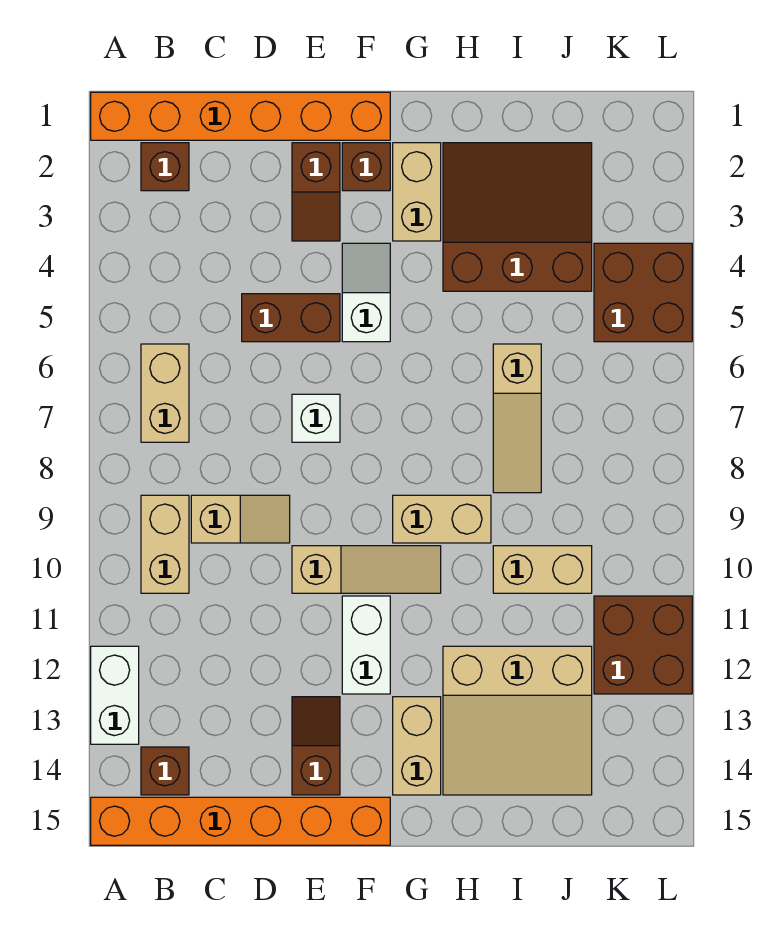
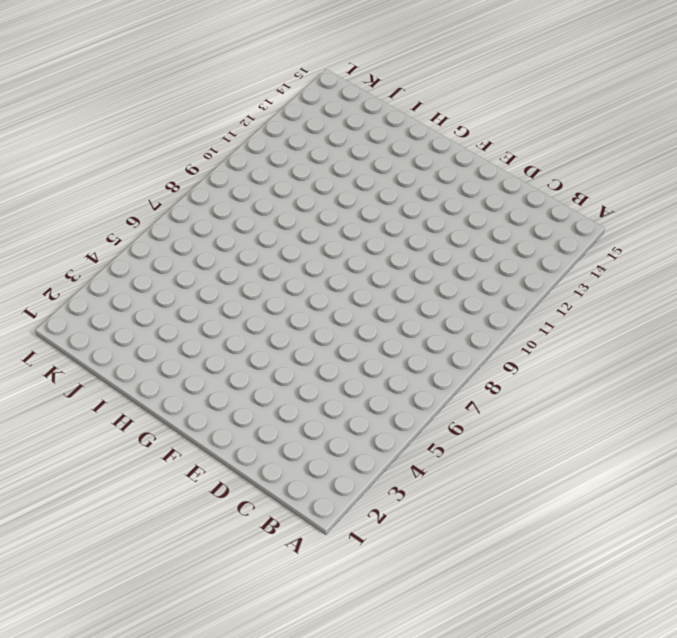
none -> orange brick A1:F1 level 1
none -> white brick A12:A13 level 1
none -> orange brick A15:F15 level 1

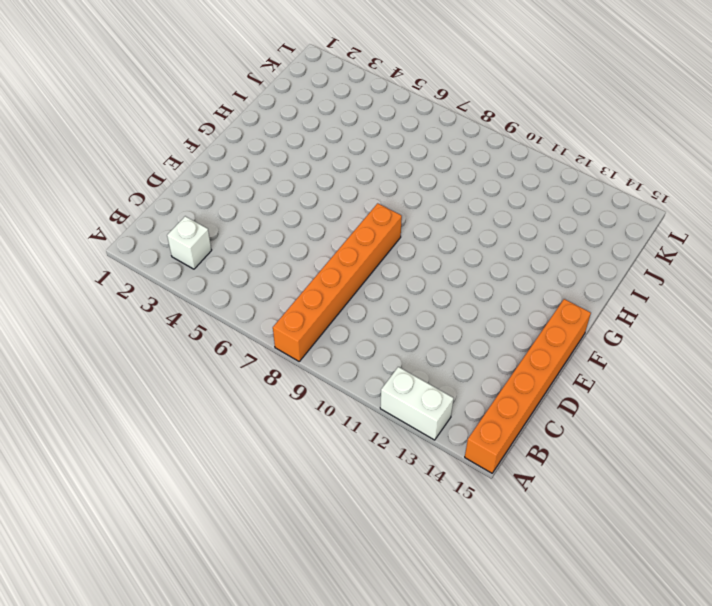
orange brick A8:F8 level 1 -> orange brick A1:F1 level 1
white brick B3 level 1 -> white brick E7 level 1
none -> brown brick B2 level 1
none -> tan brick B6:B7 level 1
none -> tan brick B9:B10 level 1

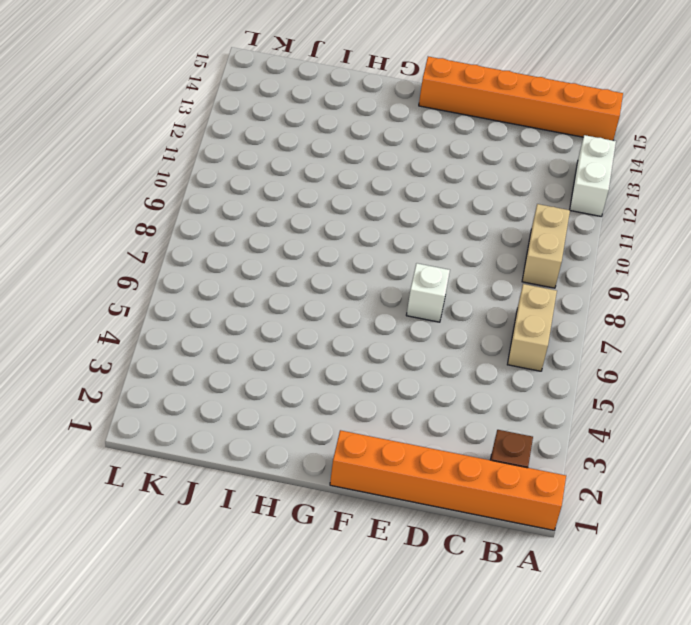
none -> brown brick B14 level 1
none -> tan slope C9:D9 level 1 top C
none -> brown brick D5:E5 level 1

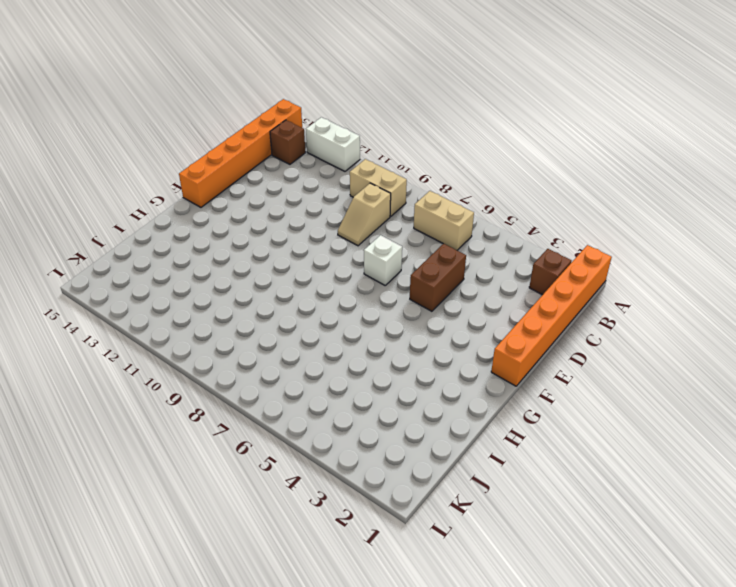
none -> brown slope E2:E3 level 1 top 2
none -> tan slope E10:G10 level 1 top E
none -> brown slope E13:E14 level 1 top 14

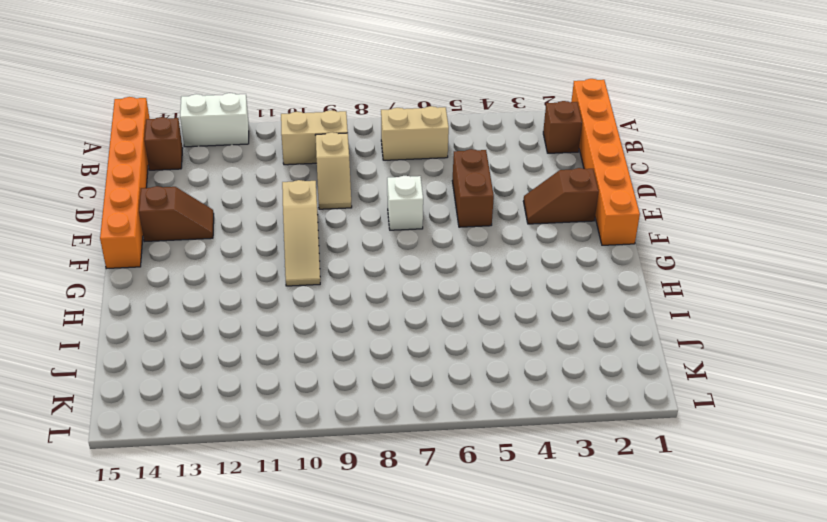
none -> brown brick F2 level 1
none -> white slope F4:F5 level 1 top 5
none -> white brick F11:F12 level 1

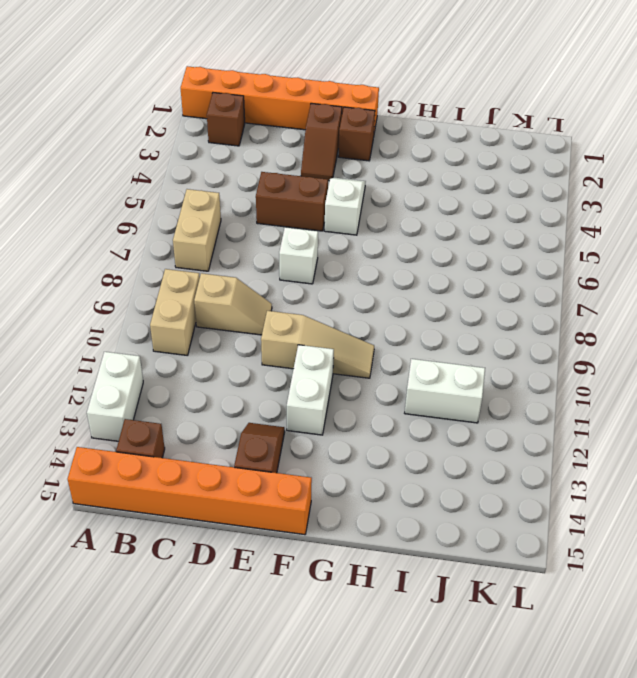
white brick I11:J11 level 1 -> none
none -> tan brick G2:G3 level 1
none -> tan brick G9:H9 level 1
none -> tan brick G13:G14 level 1

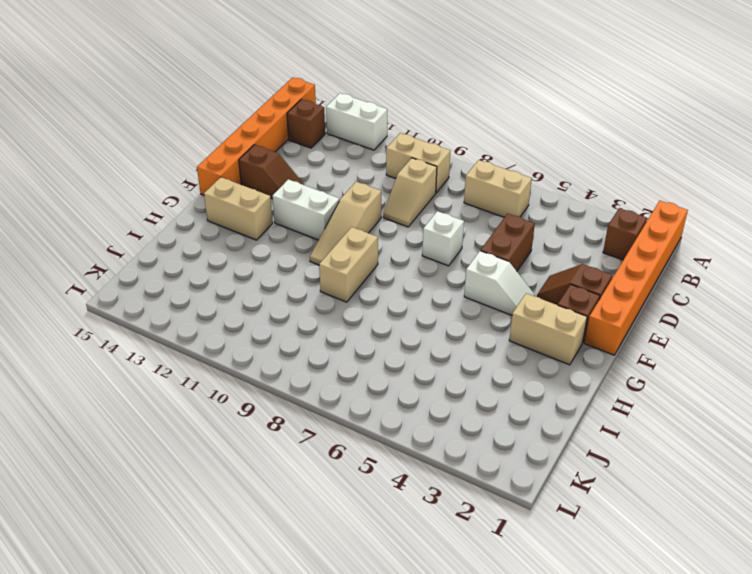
none -> brown slope H2:J4 level 1 top 4
none -> tan slope H12:J14 level 1 top 12
none -> tan slope I6:I8 level 1 top 6

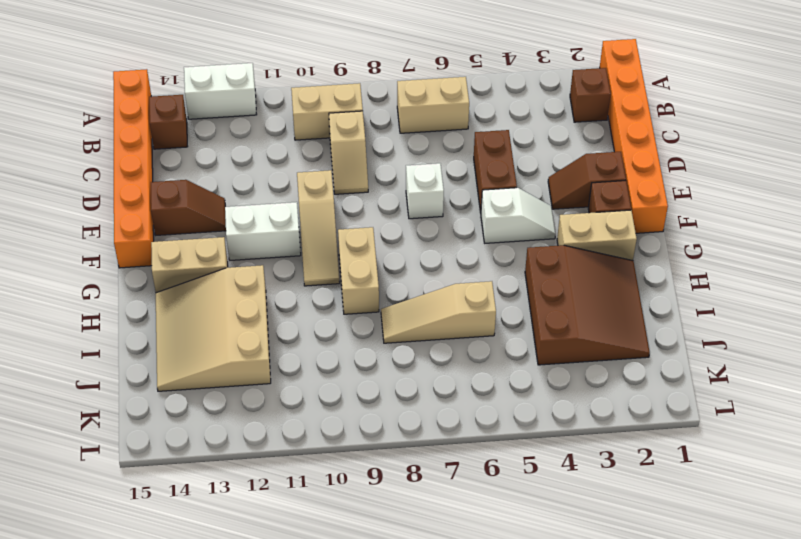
none -> tan brick I10:J10 level 1
none -> brown brick K4:L5 level 1
none -> brown brick K11:L12 level 1

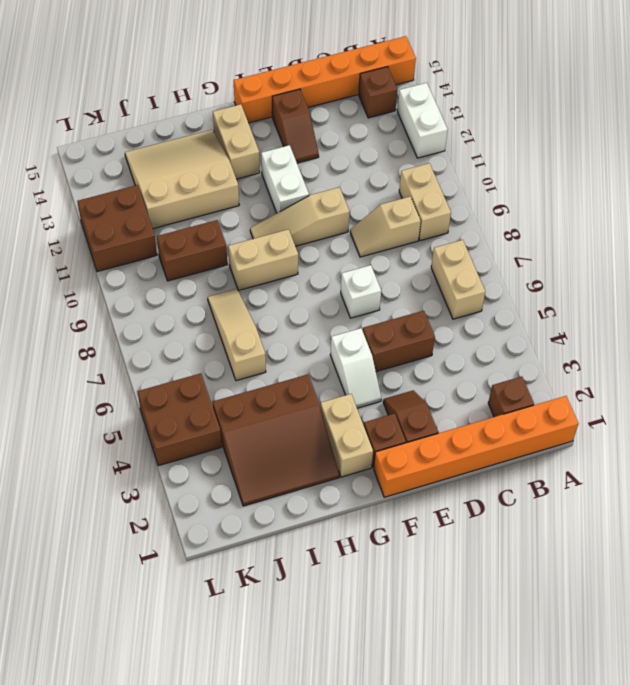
brown brick I10:J10 level 1 -> tan brick I10:J10 level 1

